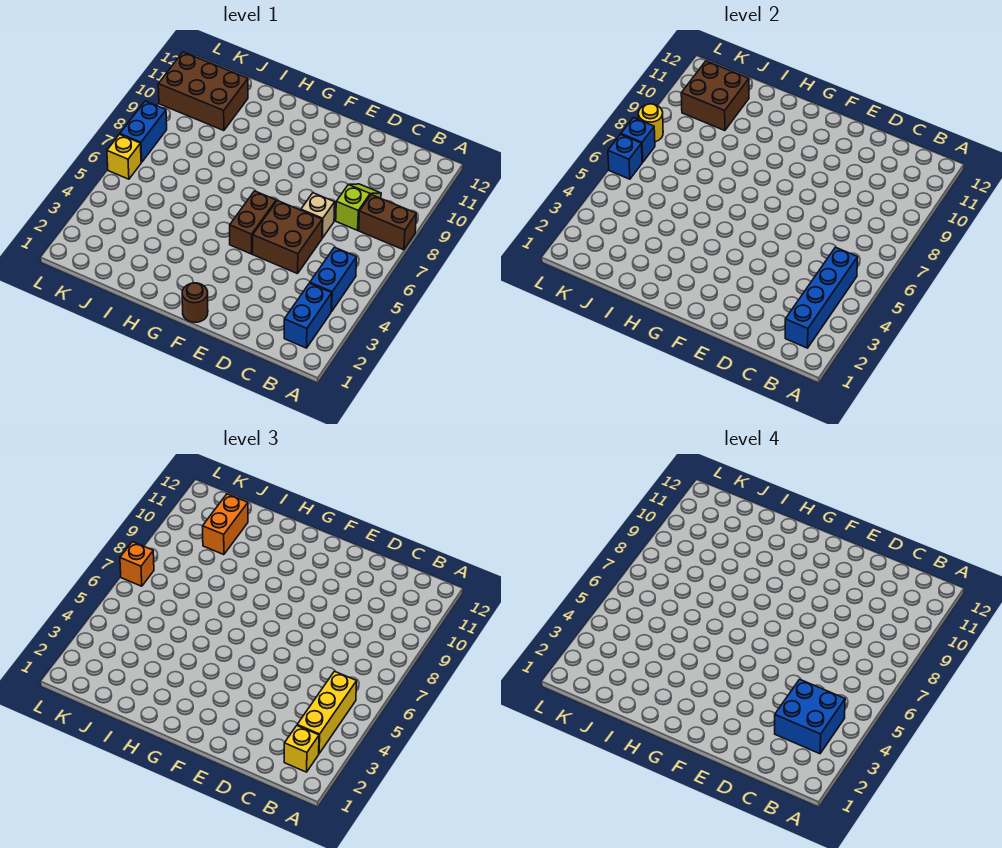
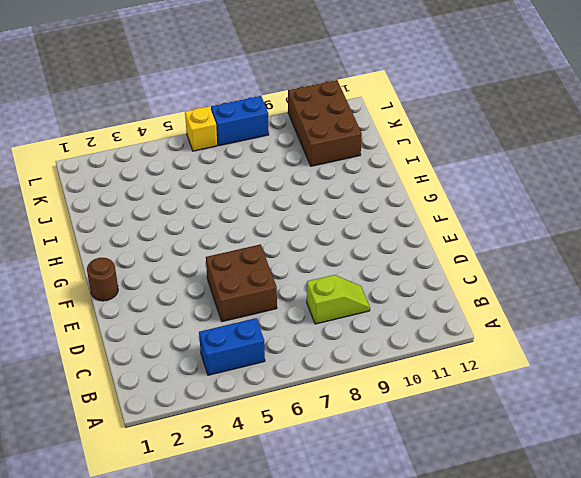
none -> brown brick A8:B8 level 1
none -> blue brick B2:B3 level 1
none -> tan brick D7 level 1

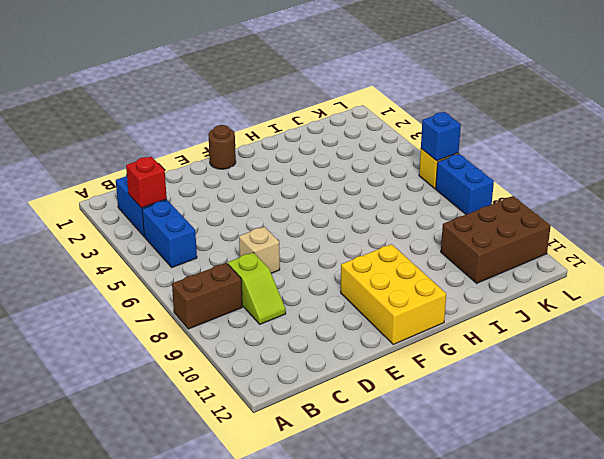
red brick B3 level 2 -> blue brick B2:B5 level 2
yellow brick F10:G12 level 1 -> none
none -> brown brick D5:E6 level 1
none -> brown brick F5:F6 level 1
none -> brown brick J10:K11 level 2

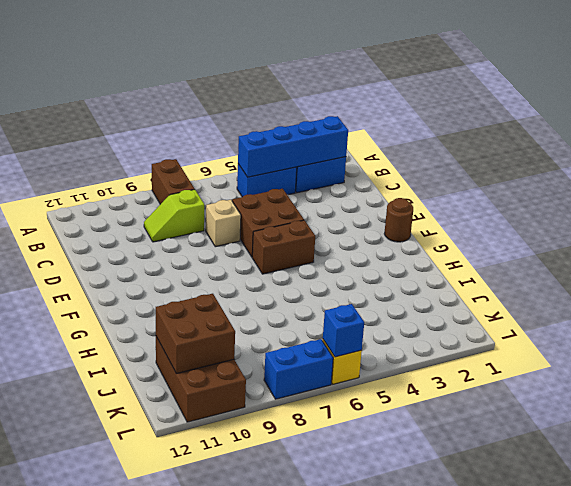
none -> blue brick L7 level 2
none -> yellow round brick L8 level 2
none -> yellow brick B2 level 3

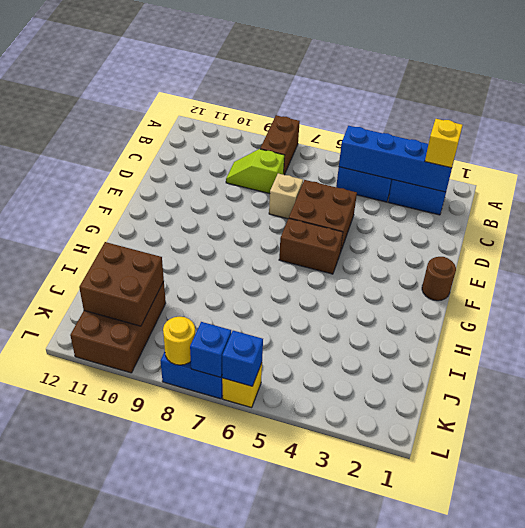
none -> yellow brick B3:B5 level 3
none -> orange brick J10:J11 level 3
none -> orange brick L7 level 3

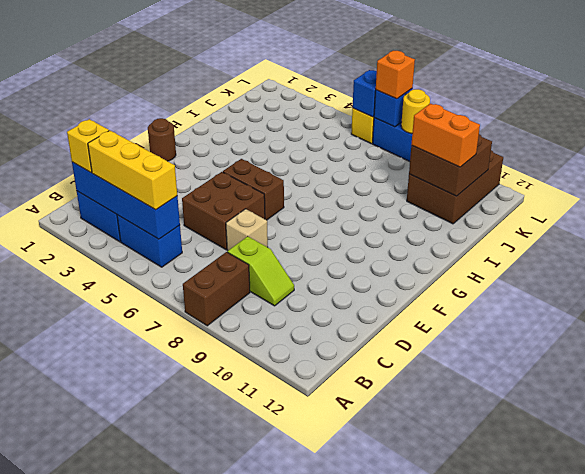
none -> blue brick B3:C4 level 4

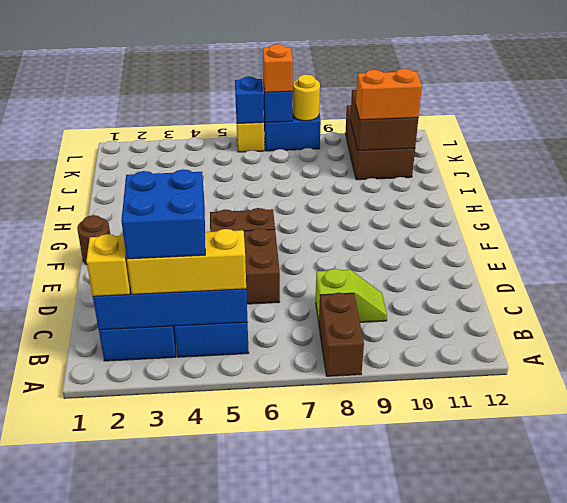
none -> tan brick D7 level 1

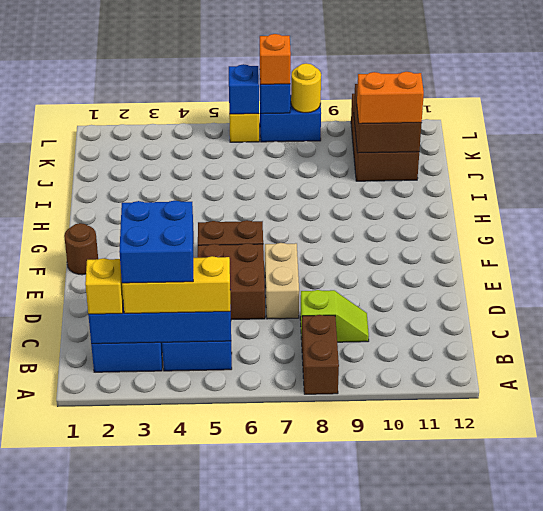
tan brick D7:E7 level 1 -> tan brick D7 level 1

